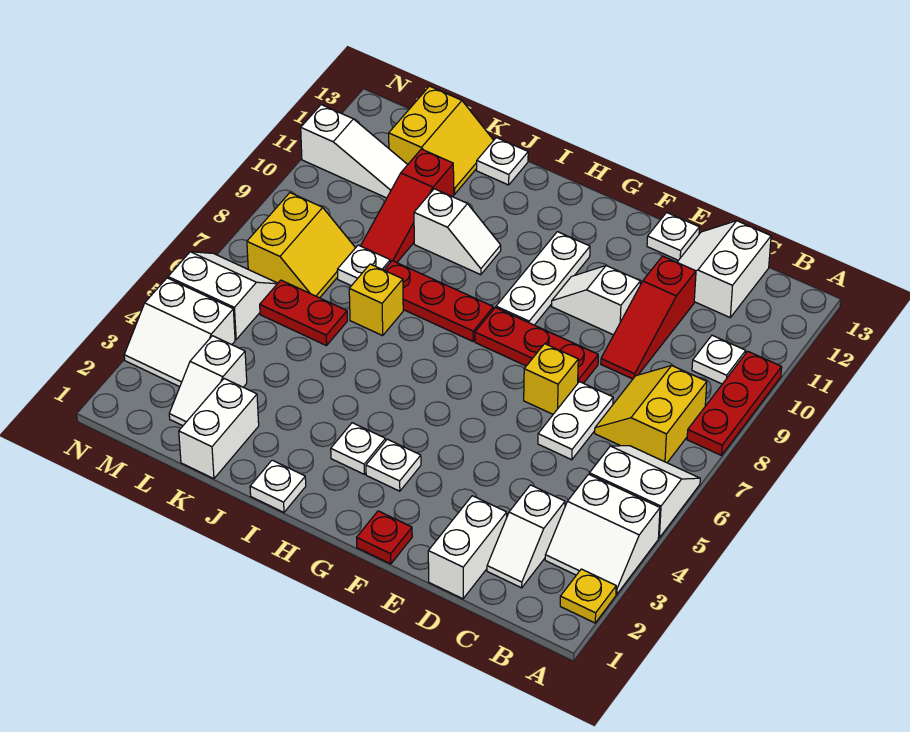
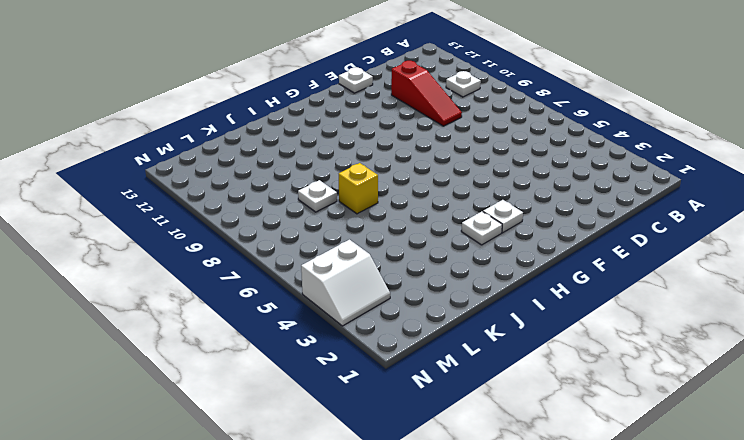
none -> yellow plate A2 level 1
none -> white slope A3:B4 level 1 top 4
none -> white slope A5:B6 level 1 top 5
none -> red plate A8:A10 level 1

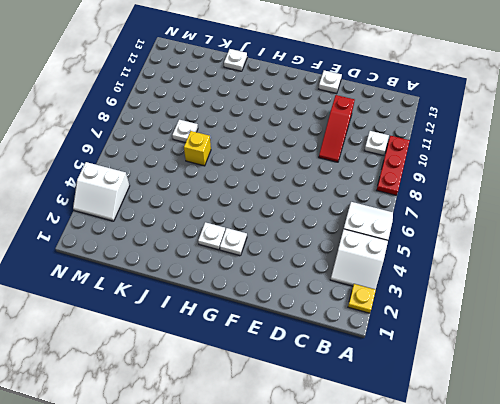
none -> yellow slope B7:C8 level 1 top B
none -> white slope C2:C3 level 1 top 3
none -> white slope C12:D13 level 1 top C
none -> white brick D1:D2 level 1

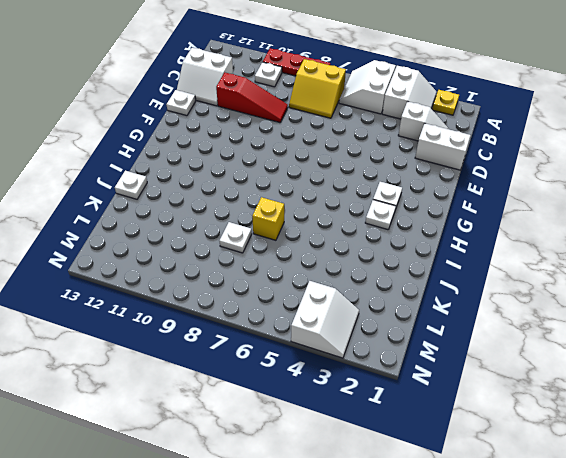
none -> white plate D6:D7 level 1
none -> yellow brick E7 level 1
none -> red plate E8:G8 level 1
none -> white slope E10:F10 level 1 top E

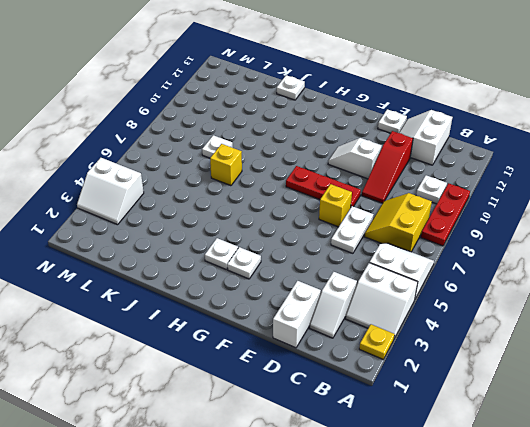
none -> red plate F1 level 1
none -> white plate G9:G11 level 1
none -> red plate H8:J8 level 1
none -> white plate I1 level 1

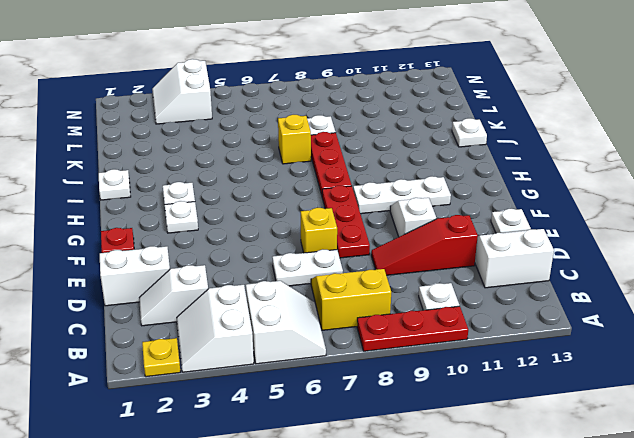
none -> white slope I10:J10 level 1 top J
none -> white brick K1:K2 level 1
none -> red plate K6:L6 level 1
none -> red slope K9:K11 level 1 top 11

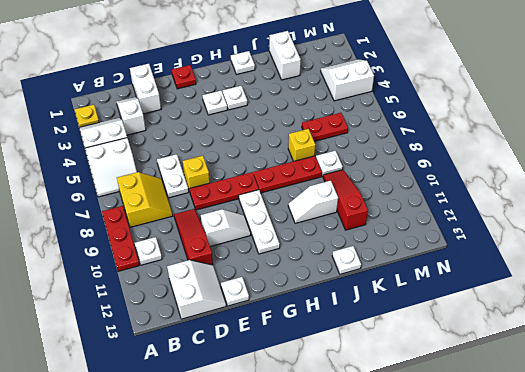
none -> yellow slope K12:L13 level 1 top L
none -> white slope L2:L3 level 1 top 3
none -> yellow slope L7:M8 level 1 top M
none -> white slope L11:N11 level 1 top N

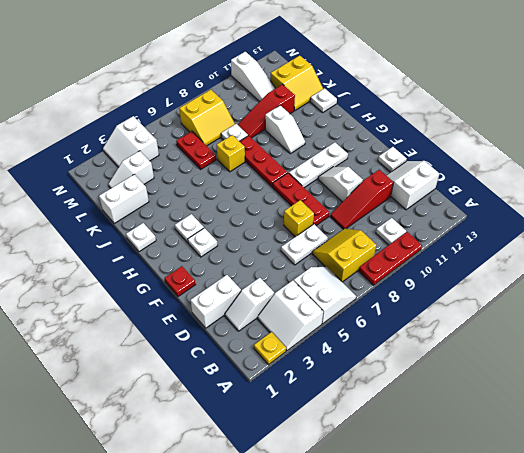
none -> white slope M5:N6 level 1 top 5

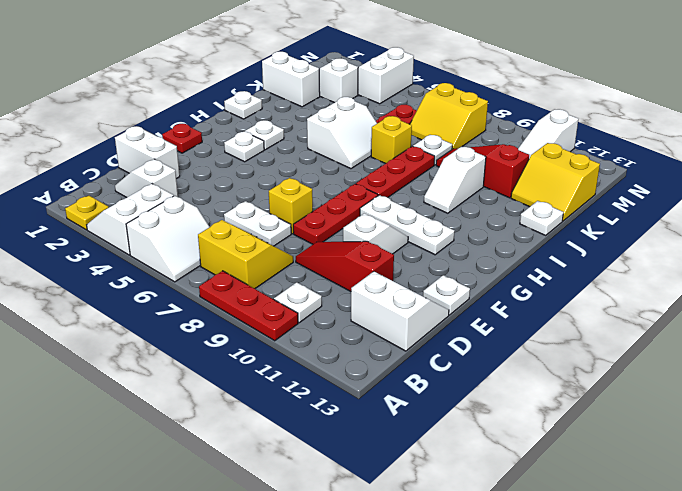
white slope I5:J6 level 1 top 5 -> white slope M5:N6 level 1 top 5

